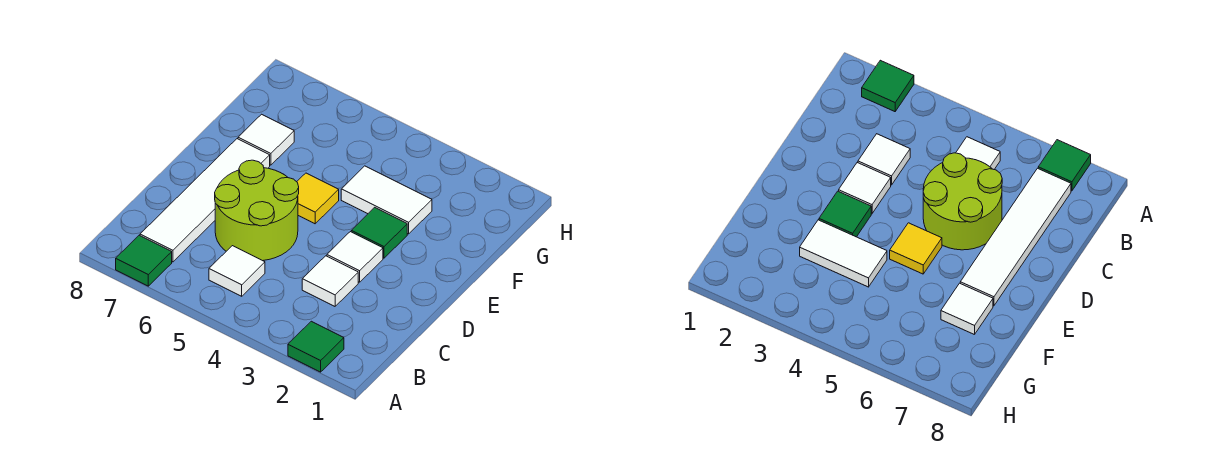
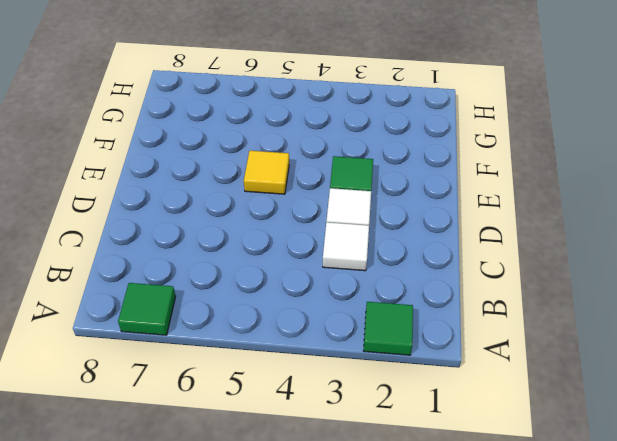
none -> white tile B5 level 1
none -> white tile B7:E7 level 1

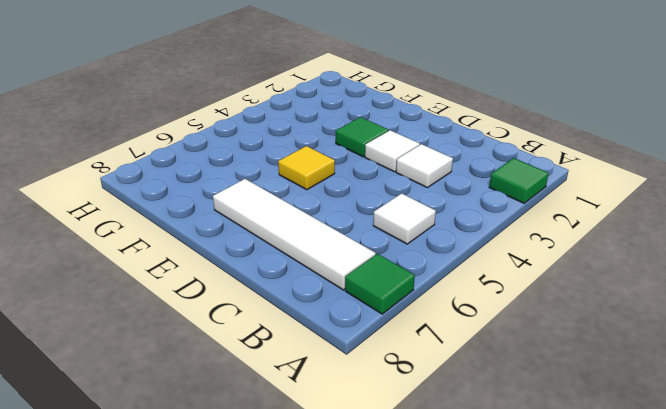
none -> lime round brick C5:D6 level 1
none -> white tile F3:F4 level 1

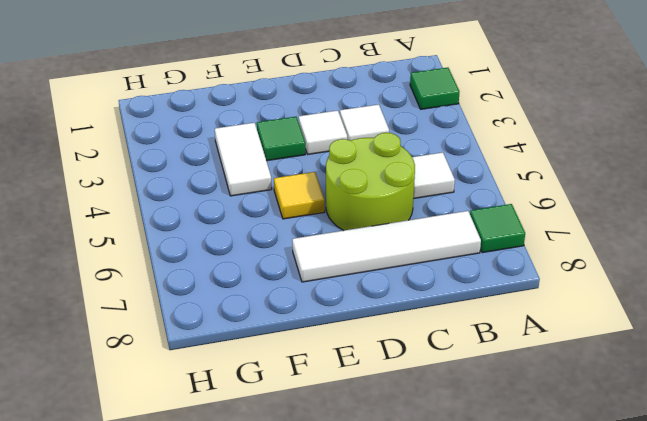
none -> white tile F7 level 1

